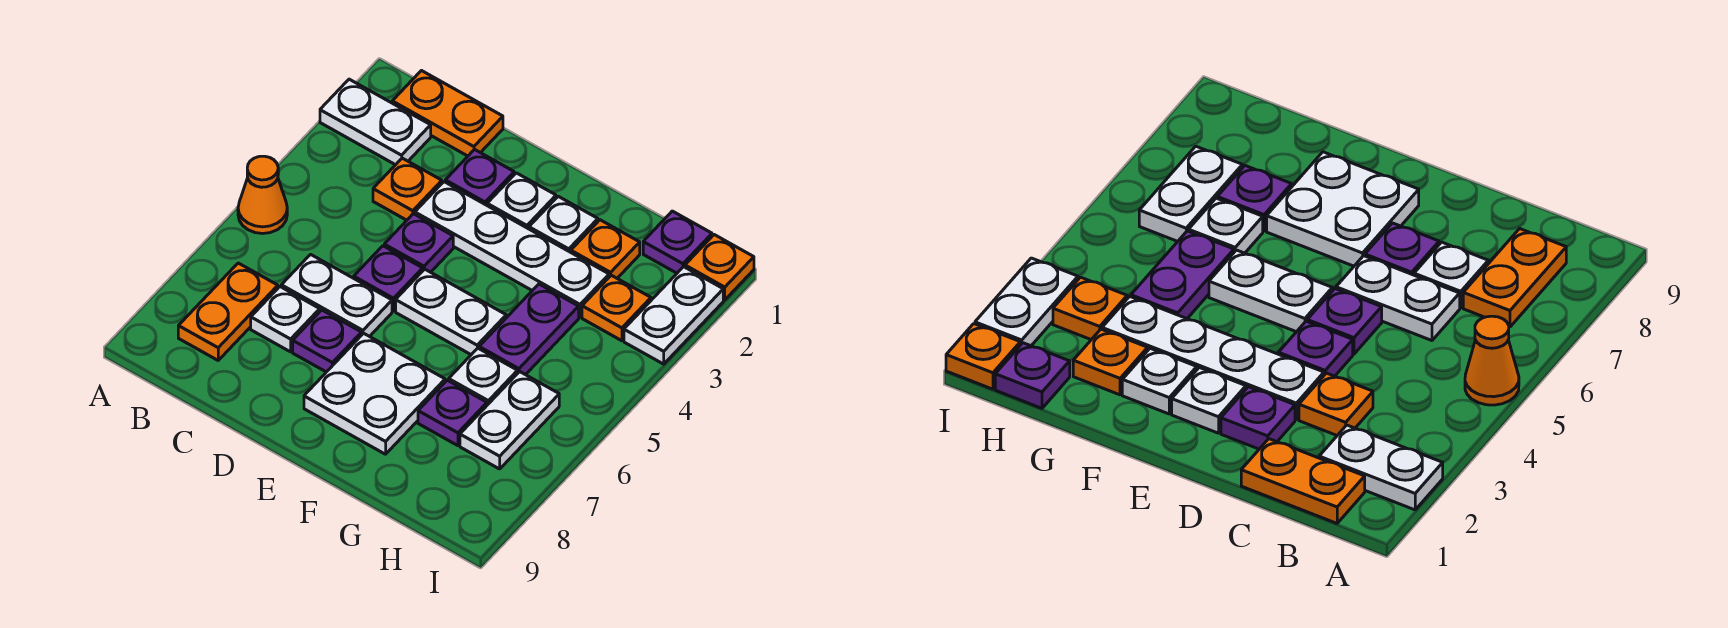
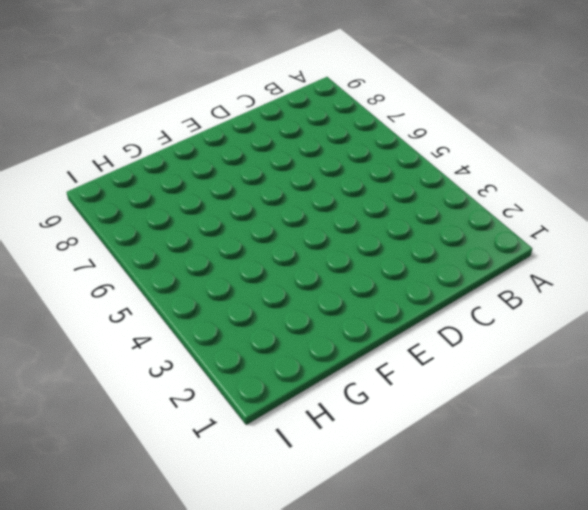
none -> white plate A2:B2 level 1
none -> orange cone A5 level 1
none -> orange plate B1:C1 level 1

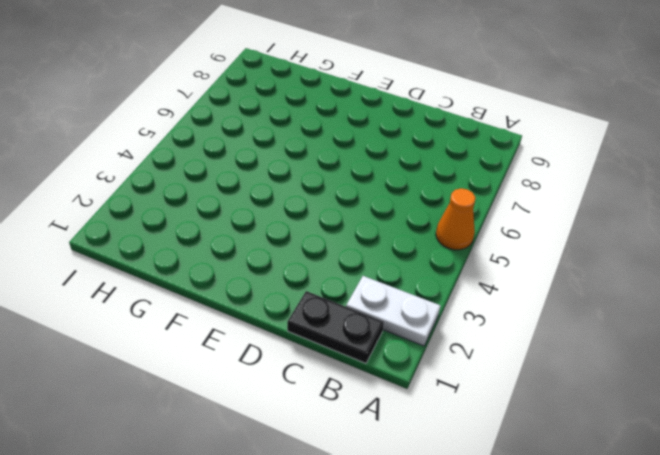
black plate B1:C1 level 1 -> orange plate B1:C1 level 1
none -> orange plate B7:B8 level 1
none -> orange plate C3 level 1
none -> white plate C6:D6 level 1

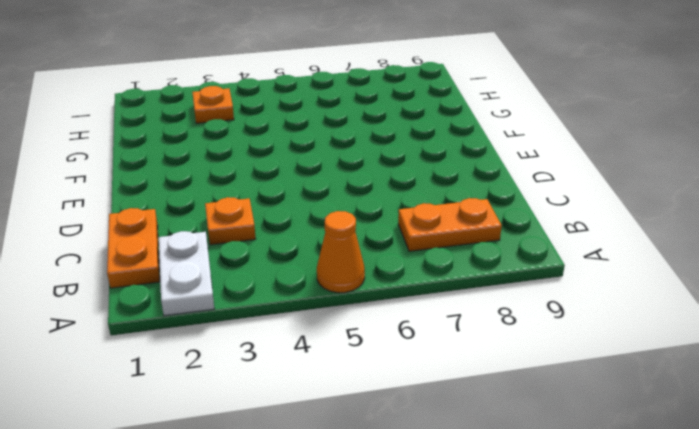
none -> white plate C6:D6 level 1
none -> white plate C7 level 1
none -> purple plate D2 level 1

